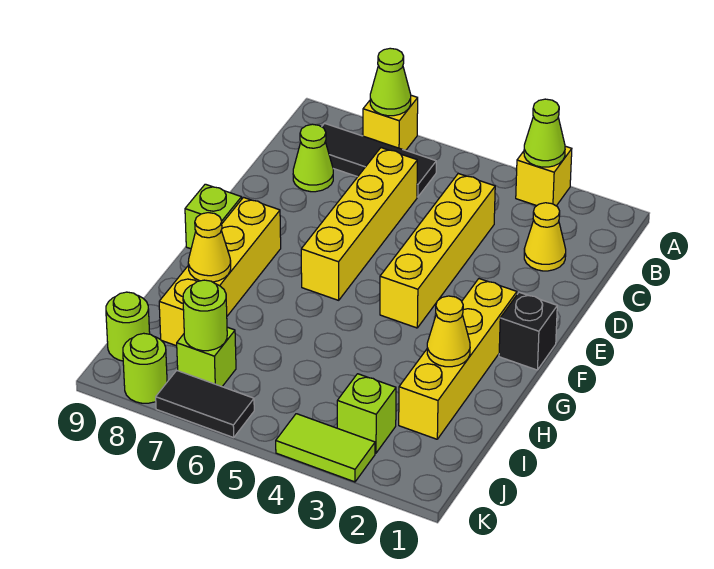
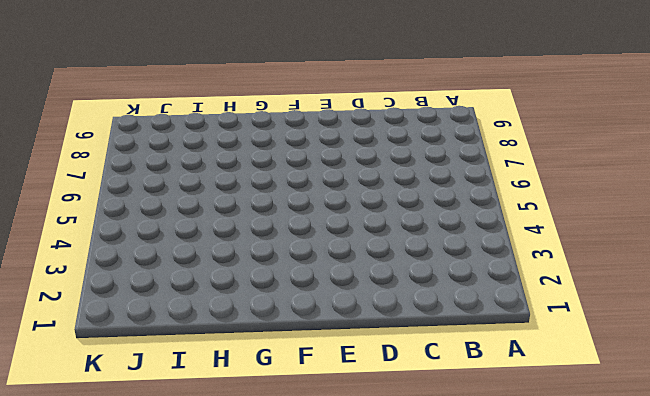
none -> yellow brick A3 level 1
none -> yellow brick A7 level 1
none -> black tile B6:B8 level 1

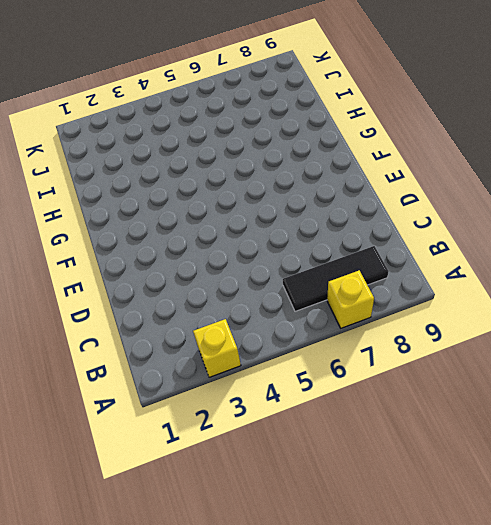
none -> yellow cone C2 level 1
none -> yellow brick C4:F4 level 1
none -> yellow brick C6:F6 level 1

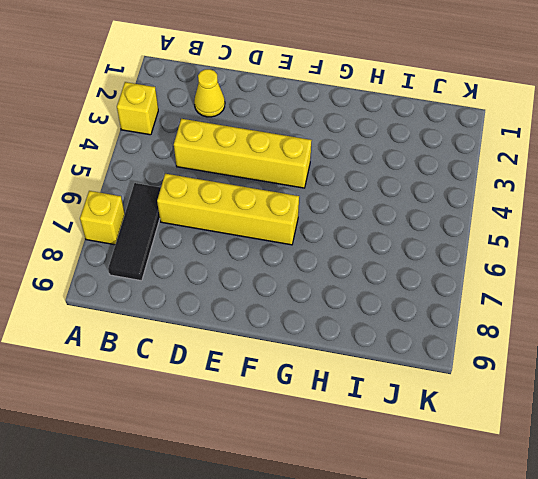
none -> lime cone C8 level 1
none -> black brick F1 level 1
none -> yellow brick F2:I2 level 1

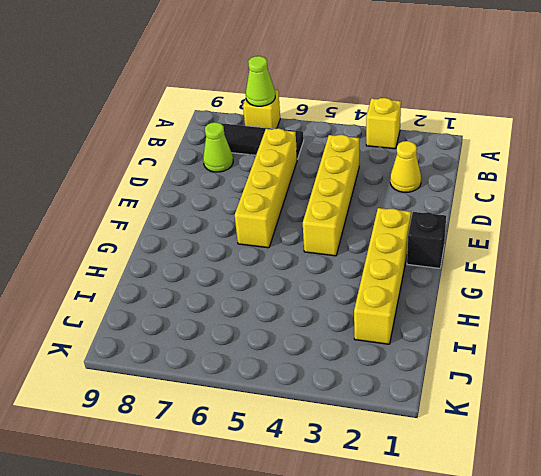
none -> yellow brick F8:I8 level 1
none -> lime brick F9 level 1
none -> lime brick J3 level 1

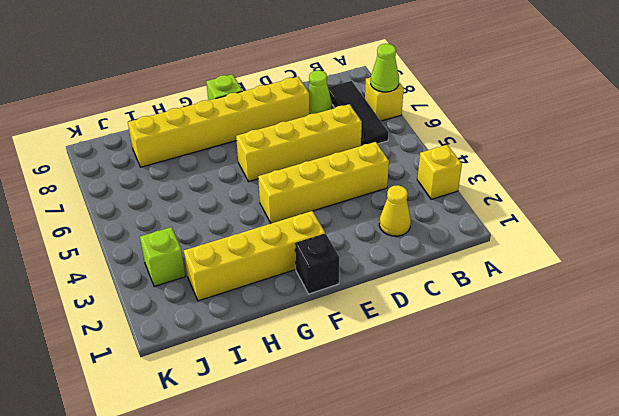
yellow brick D8:I8 level 1 -> yellow brick F8:I8 level 1
none -> lime brick J7 level 1
none -> lime round brick J9 level 1
none -> lime tile K3:K4 level 1

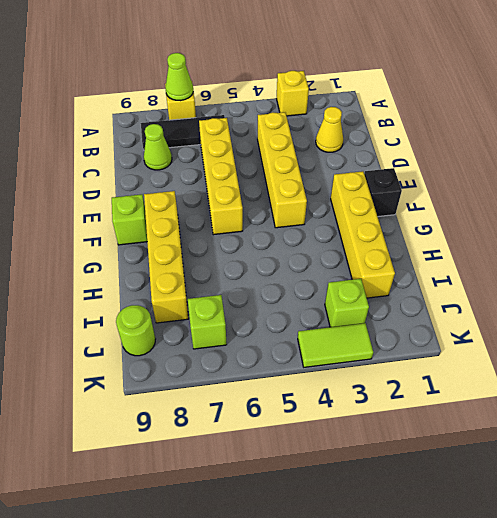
none -> black tile K6:K7 level 1
none -> lime round brick K8 level 1
none -> lime cone A3 level 2

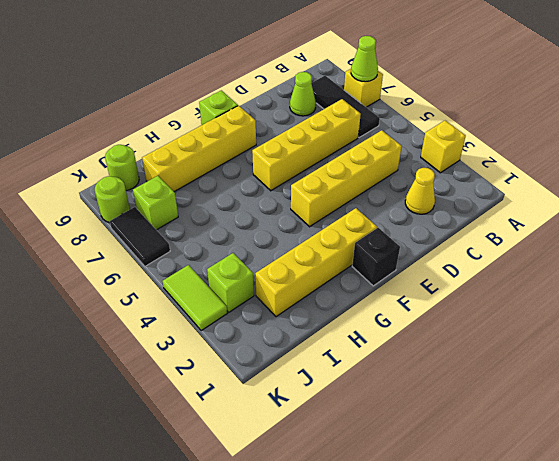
none -> lime cone A3 level 2
none -> yellow cone H2 level 2
none -> yellow cone H8 level 2

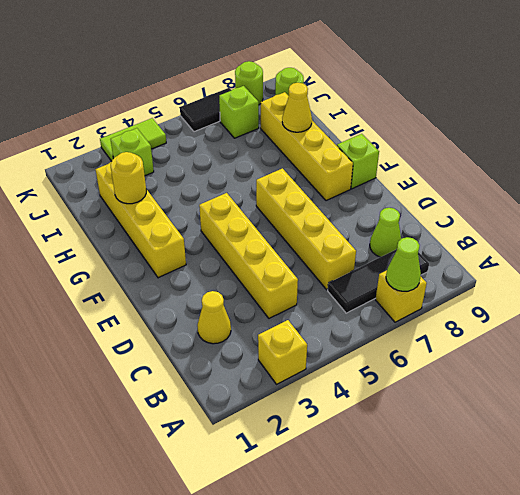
yellow round brick H2 level 2 -> yellow cone H2 level 2
none -> black brick F1 level 1
none -> lime cone A3 level 2
none -> lime round brick J7 level 2

